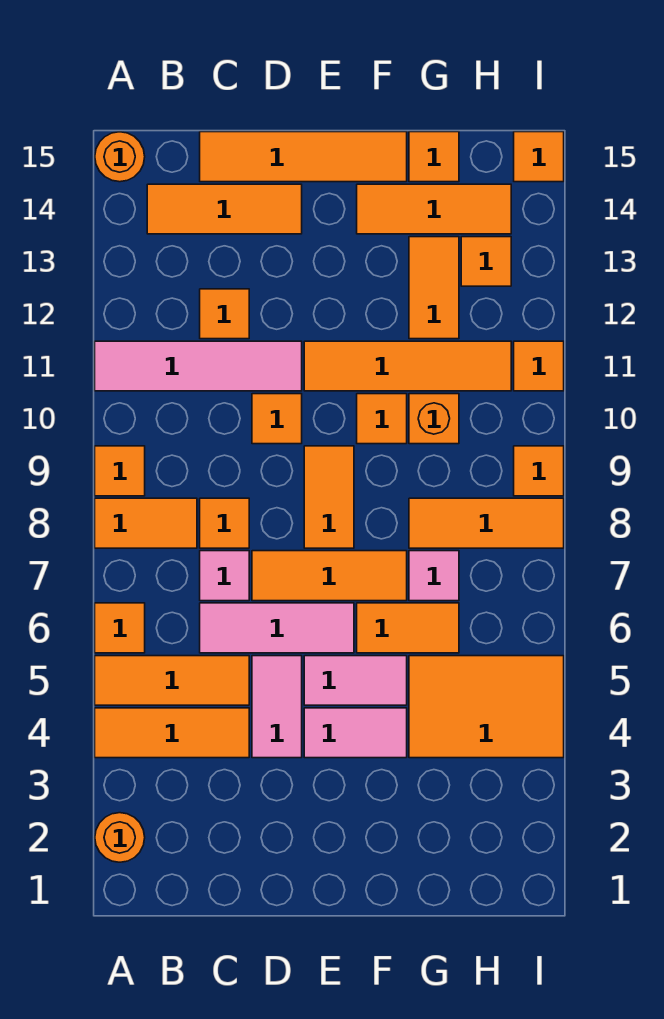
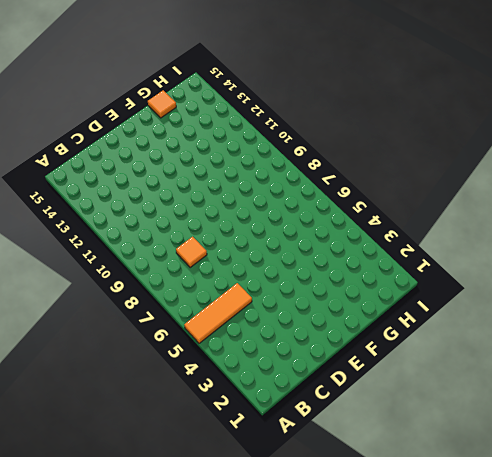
none -> orange round brick A2 level 1
none -> orange tile A4:C4 level 1
none -> orange tile A6 level 1
none -> orange tile A8:B8 level 1

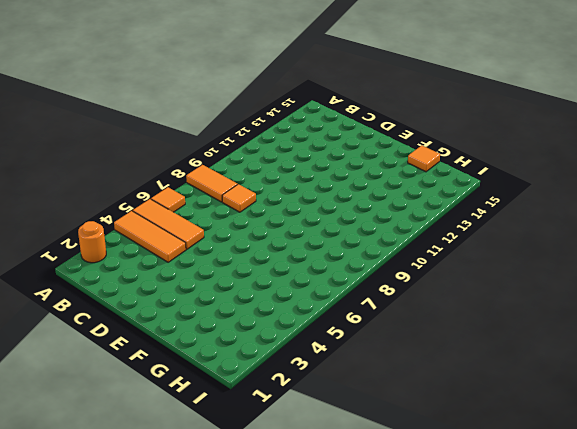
none -> orange tile A9 level 1
none -> pink tile A11:D11 level 1
none -> orange round brick A15 level 1
none -> orange tile B14:D14 level 1

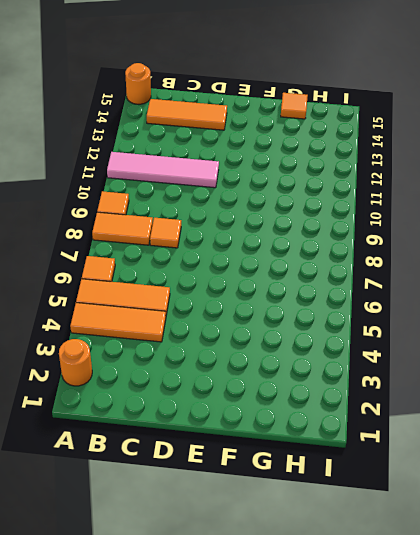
none -> pink tile C6:E6 level 1
none -> pink tile C7 level 1
none -> orange tile C12 level 1
none -> orange tile C15:F15 level 1

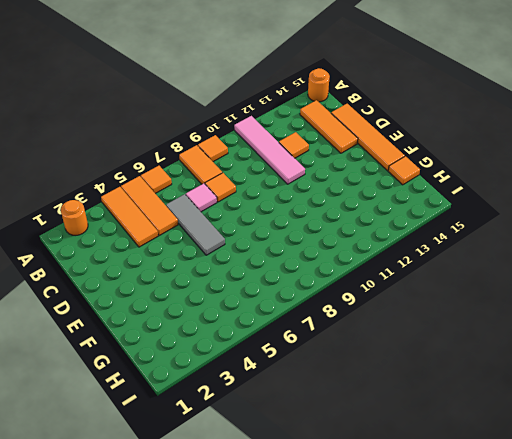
grey tile C6:E6 level 1 -> pink tile C6:E6 level 1
none -> pink tile D4:D5 level 1
none -> orange tile D7:F7 level 1
none -> orange tile D10 level 1
none -> pink tile E4:F4 level 1

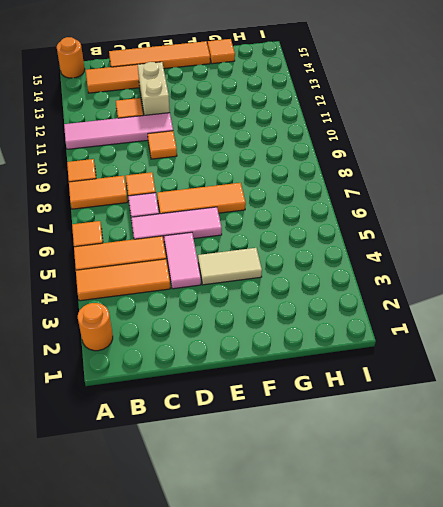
tan brick D12:D13 level 1 -> none
tan tile E4:F4 level 1 -> pink tile E4:F4 level 1
none -> pink tile E5:F5 level 1
none -> orange tile E8:E9 level 1
none -> orange tile E11:H11 level 1
none -> orange tile F6:G6 level 1

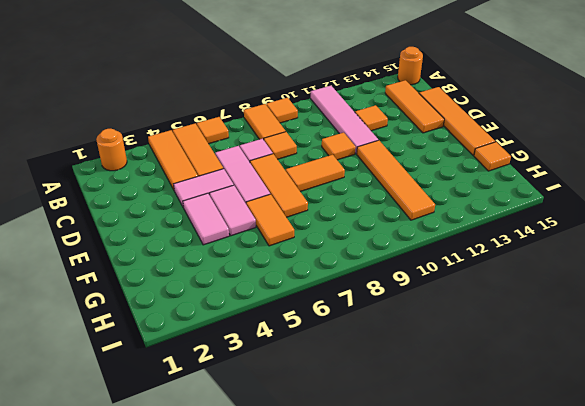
none -> orange tile F10 level 1
none -> orange tile F14:H14 level 1
none -> orange tile G4:I5 level 1
none -> pink tile G7 level 1

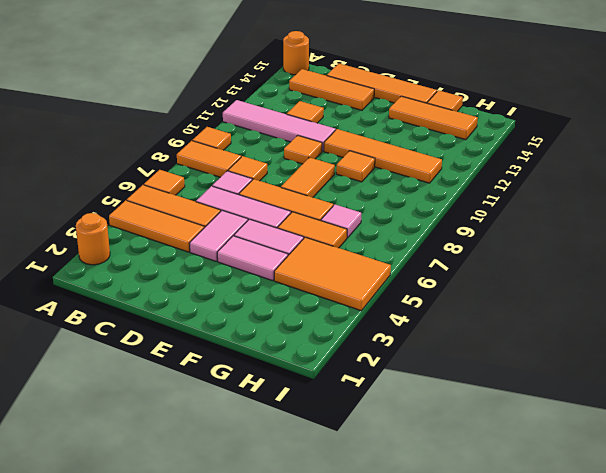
none -> orange tile G8:I8 level 1
none -> orange brick G10 level 1
none -> orange tile G12:G13 level 1
none -> orange tile H13 level 1

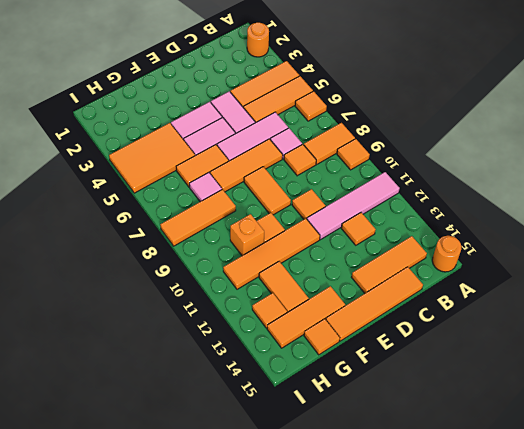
none -> orange tile I9 level 1
none -> orange tile I11 level 1
none -> orange tile I15 level 1

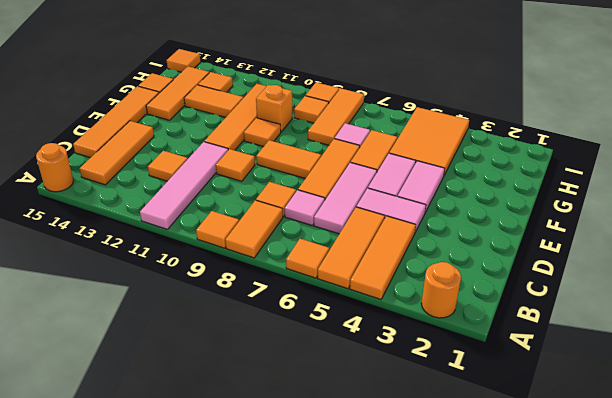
orange tile H9 level 1 -> orange tile I11 level 1

